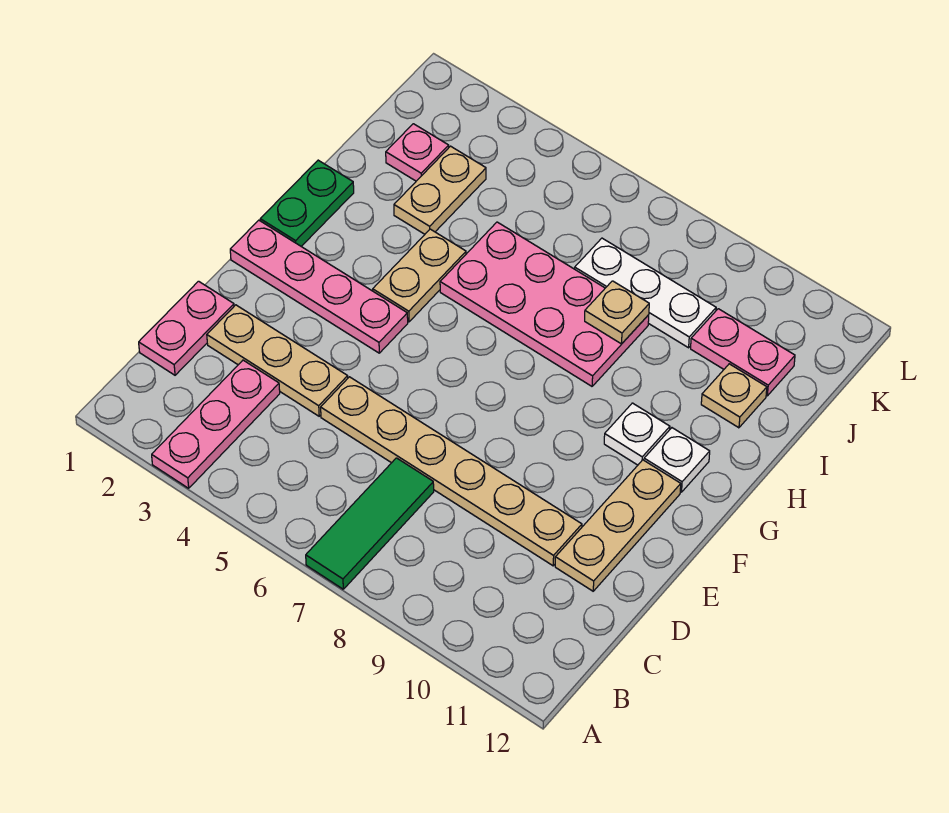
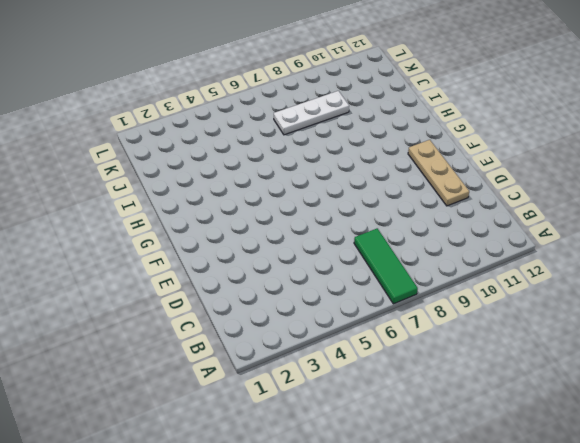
none -> pink plate A3:C3 level 1
none -> pink plate C1:D1 level 1
none -> tan plate D2:D4 level 1

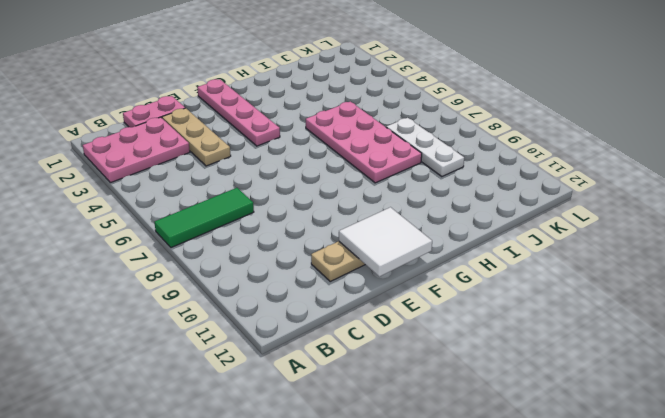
pink plate A2:C3 level 1 -> pink plate A3:C3 level 1
white tile E11:F12 level 2 -> none
none -> tan plate D5:D10 level 1
none -> green plate G1:H1 level 1
none -> tan plate G4:H4 level 1

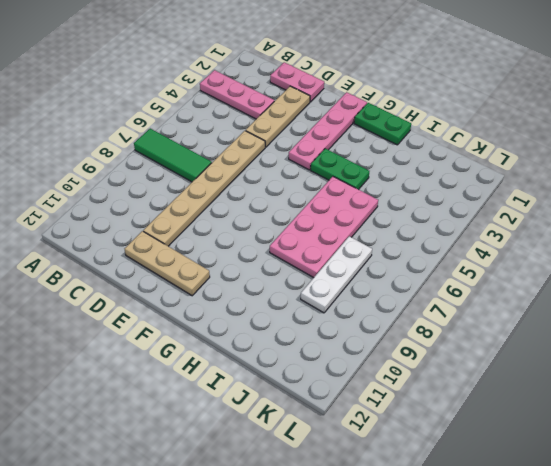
green plate G4:H4 level 1 -> tan plate G4:H4 level 1
none -> white plate G10 level 1
none -> white plate G11 level 1
none -> tan plate I3:J3 level 1

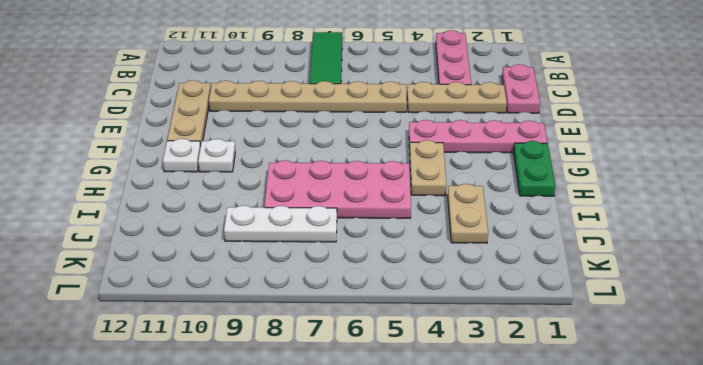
none -> tan plate I11 level 1
none -> pink plate J2 level 1
none -> pink plate J10:J11 level 1

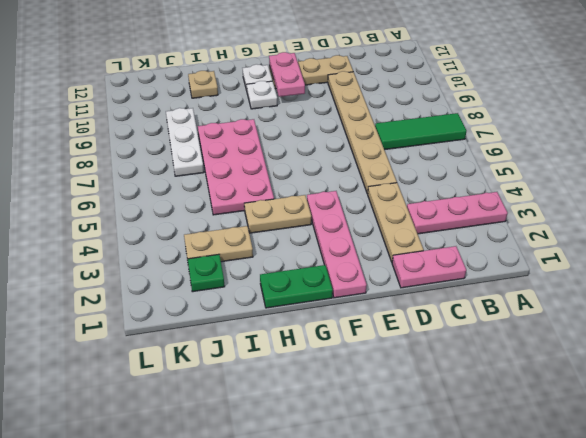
pink plate F10:F11 level 2 -> pink plate J10:J11 level 1
green plate J2 level 1 -> pink plate J2 level 1
none -> tan plate I8 level 2

